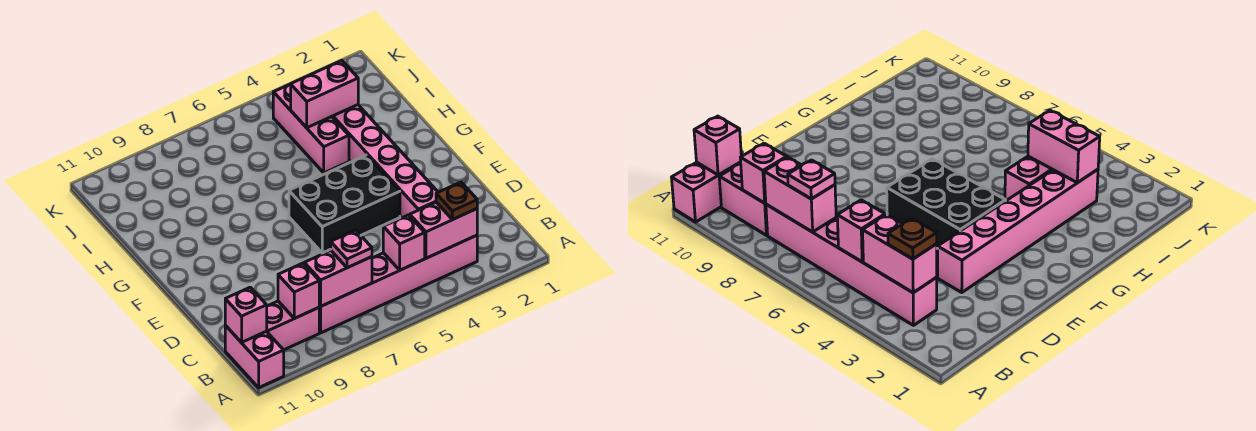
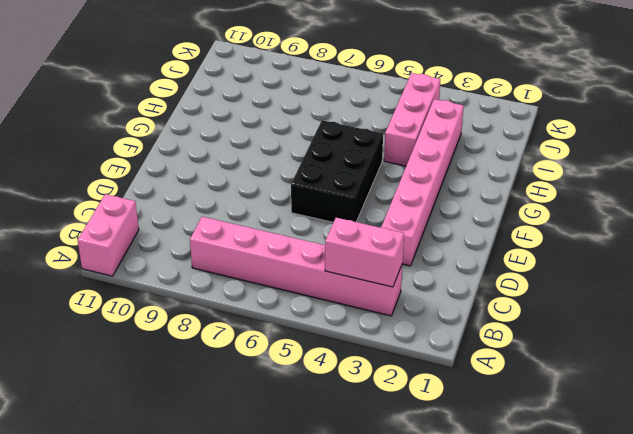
black brick E5:G6 level 1 -> black brick E4:F6 level 1
none -> pink brick B9:B10 level 1
none -> pink brick B5 level 2
none -> pink brick B7:B8 level 2

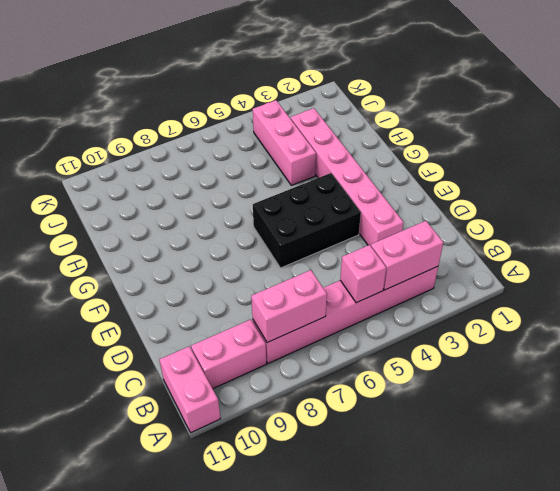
none -> pink brick B9 level 2
none -> pink brick B11 level 2
none -> pink brick I3:I4 level 2

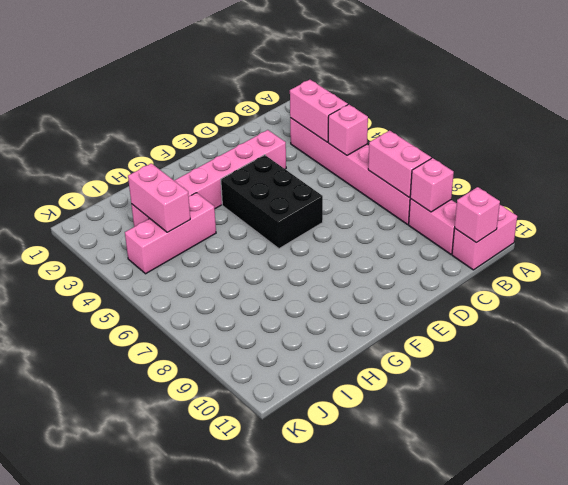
none -> brown plate B3 level 3
none -> pink plate B7 level 3

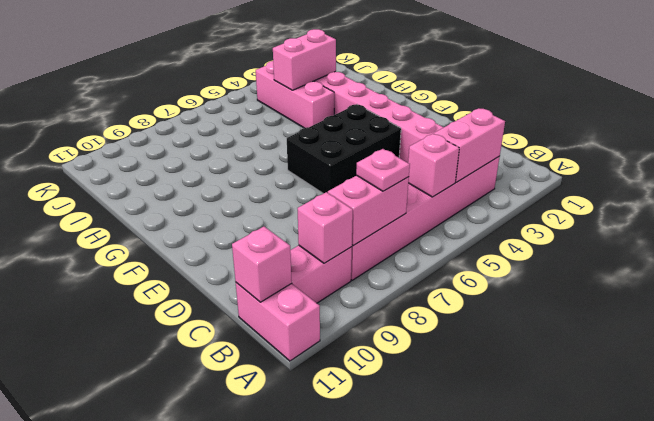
none -> brown plate B3 level 3

